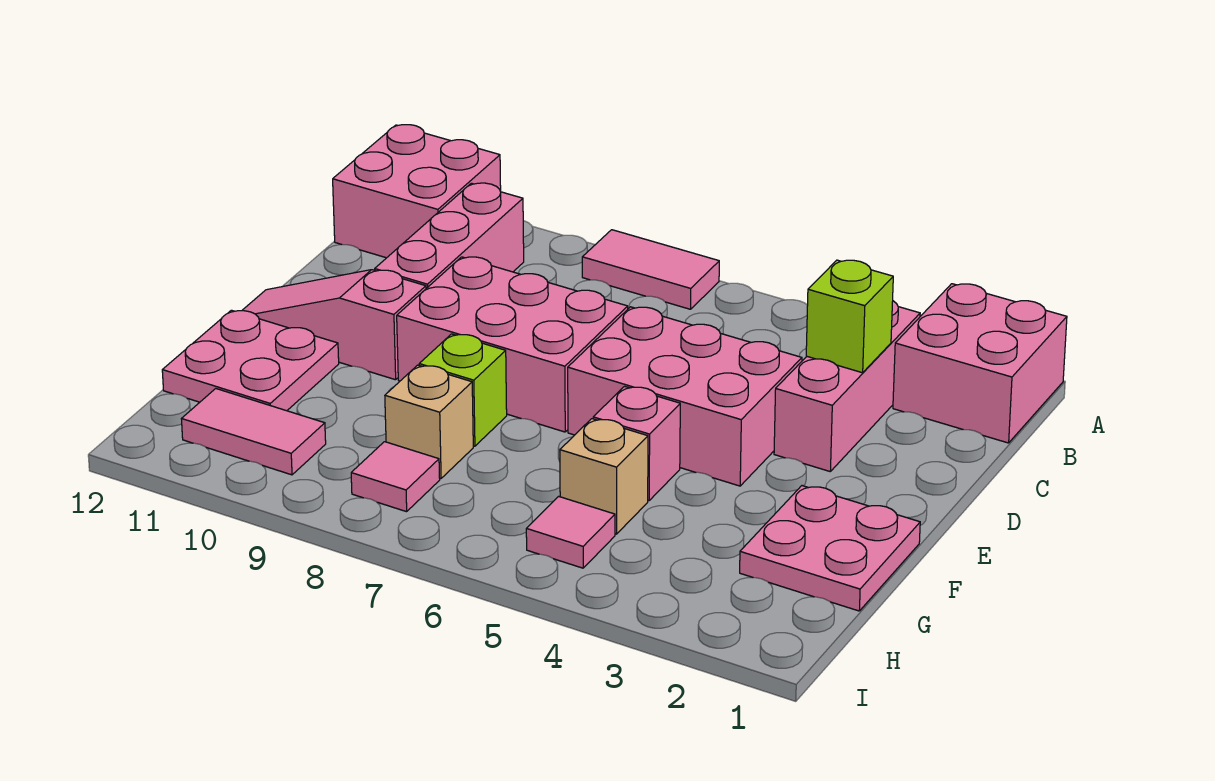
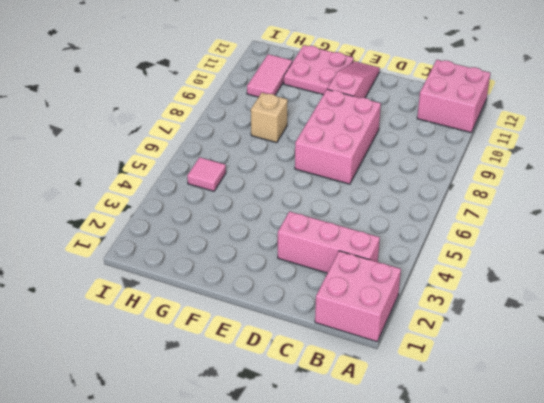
none -> pink tile A7:A8 level 1
none -> pink brick B10:D10 level 1
none -> pink brick D4:E6 level 1

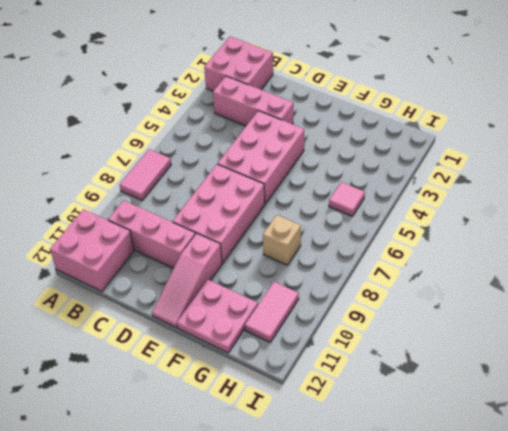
none -> pink plate F1:G2 level 1
none -> pink brick F5 level 1
none -> lime brick F8 level 1

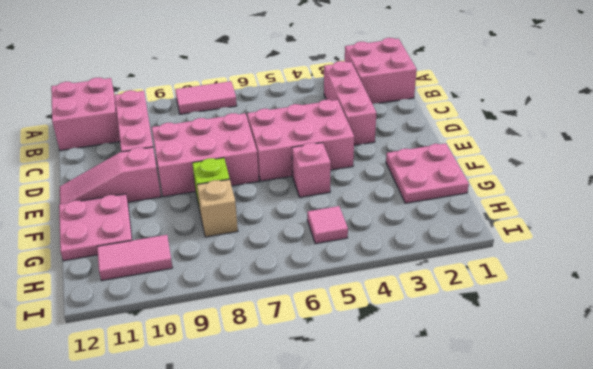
none -> tan brick G5 level 1
none -> pink tile H8 level 1
none -> lime brick C3 level 2

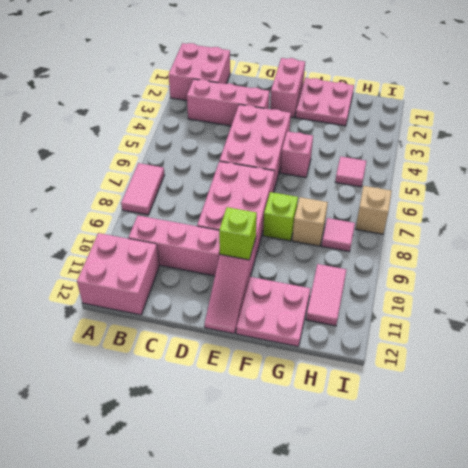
pink brick E1:E2 level 1 -> none
lime brick E10 level 2 -> lime brick C3 level 2
tan brick I7 level 1 -> tan brick G5 level 1

